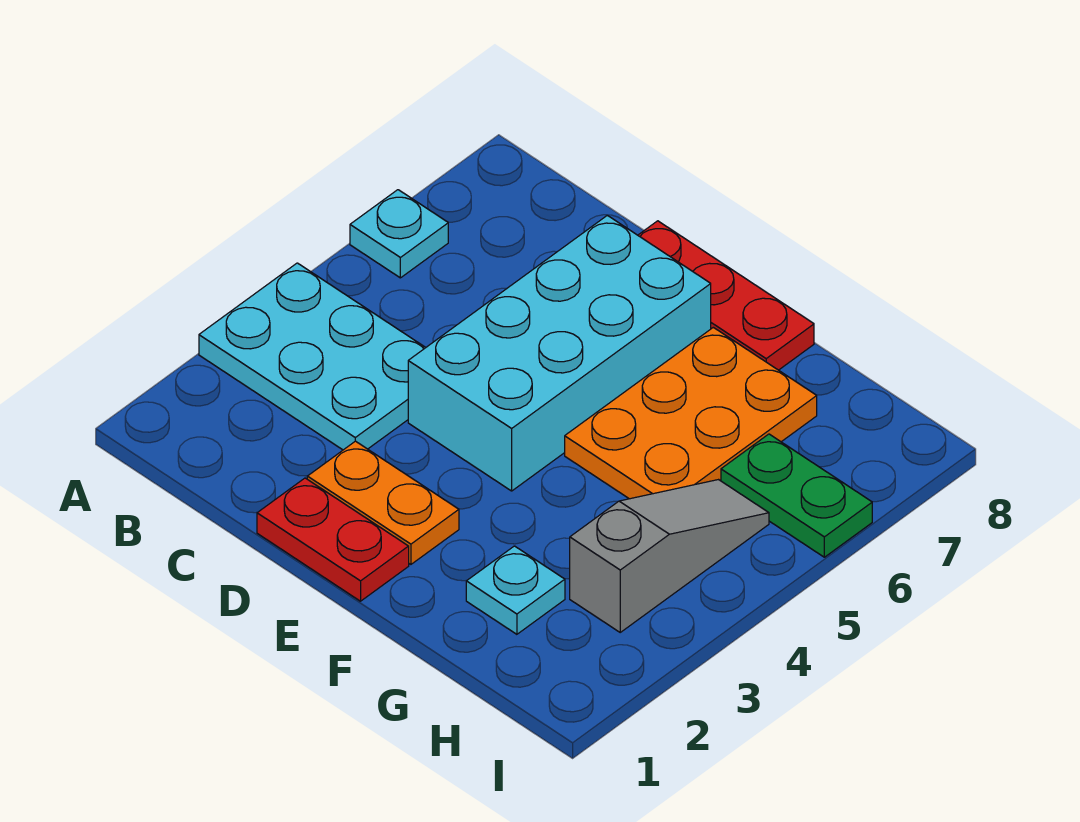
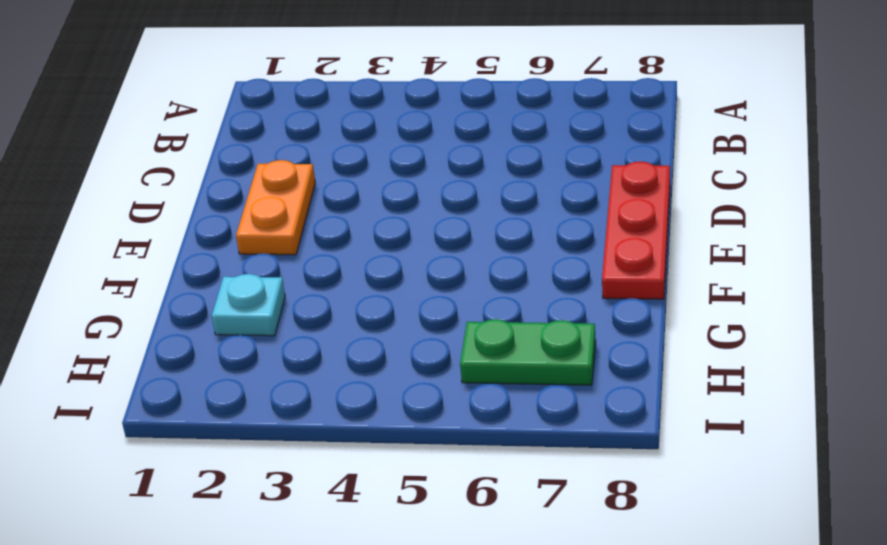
green plate H6:H7 level 1 -> green plate H6:I6 level 1
none -> cyan plate A3:C4 level 1
none -> cyan plate A6 level 1

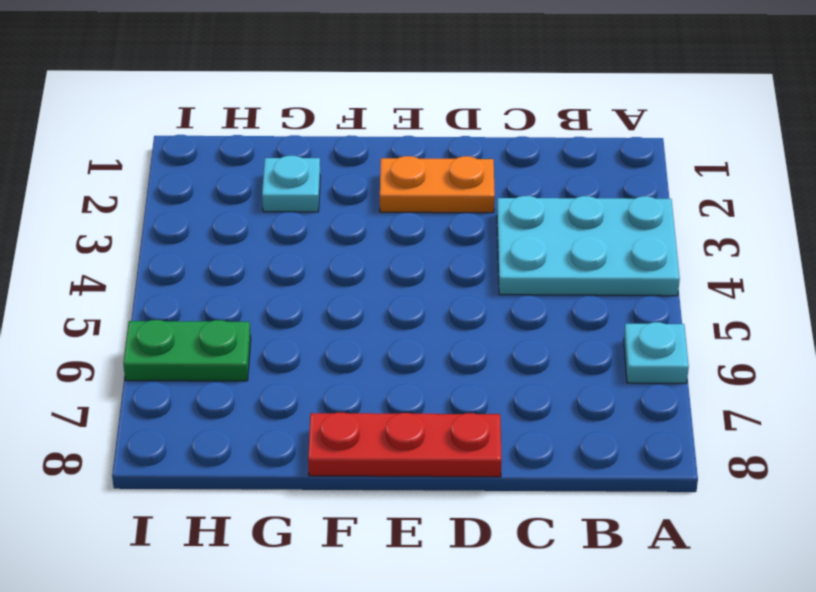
none -> red plate D1:E1 level 1
none -> cyan brick D4:E7 level 1

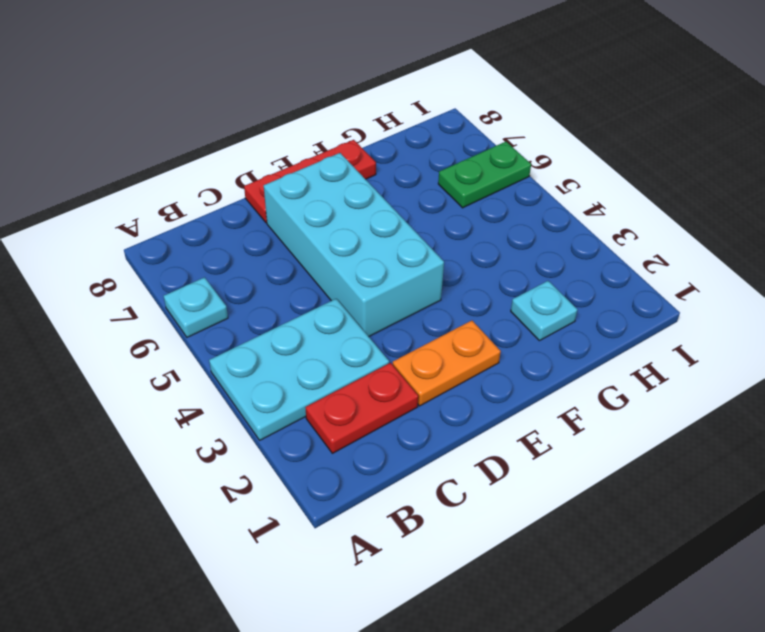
red plate B2:C2 level 1 -> red plate D1:E1 level 1
none -> orange plate F5:G7 level 1
none -> grey slope H3:H5 level 1 top 3

